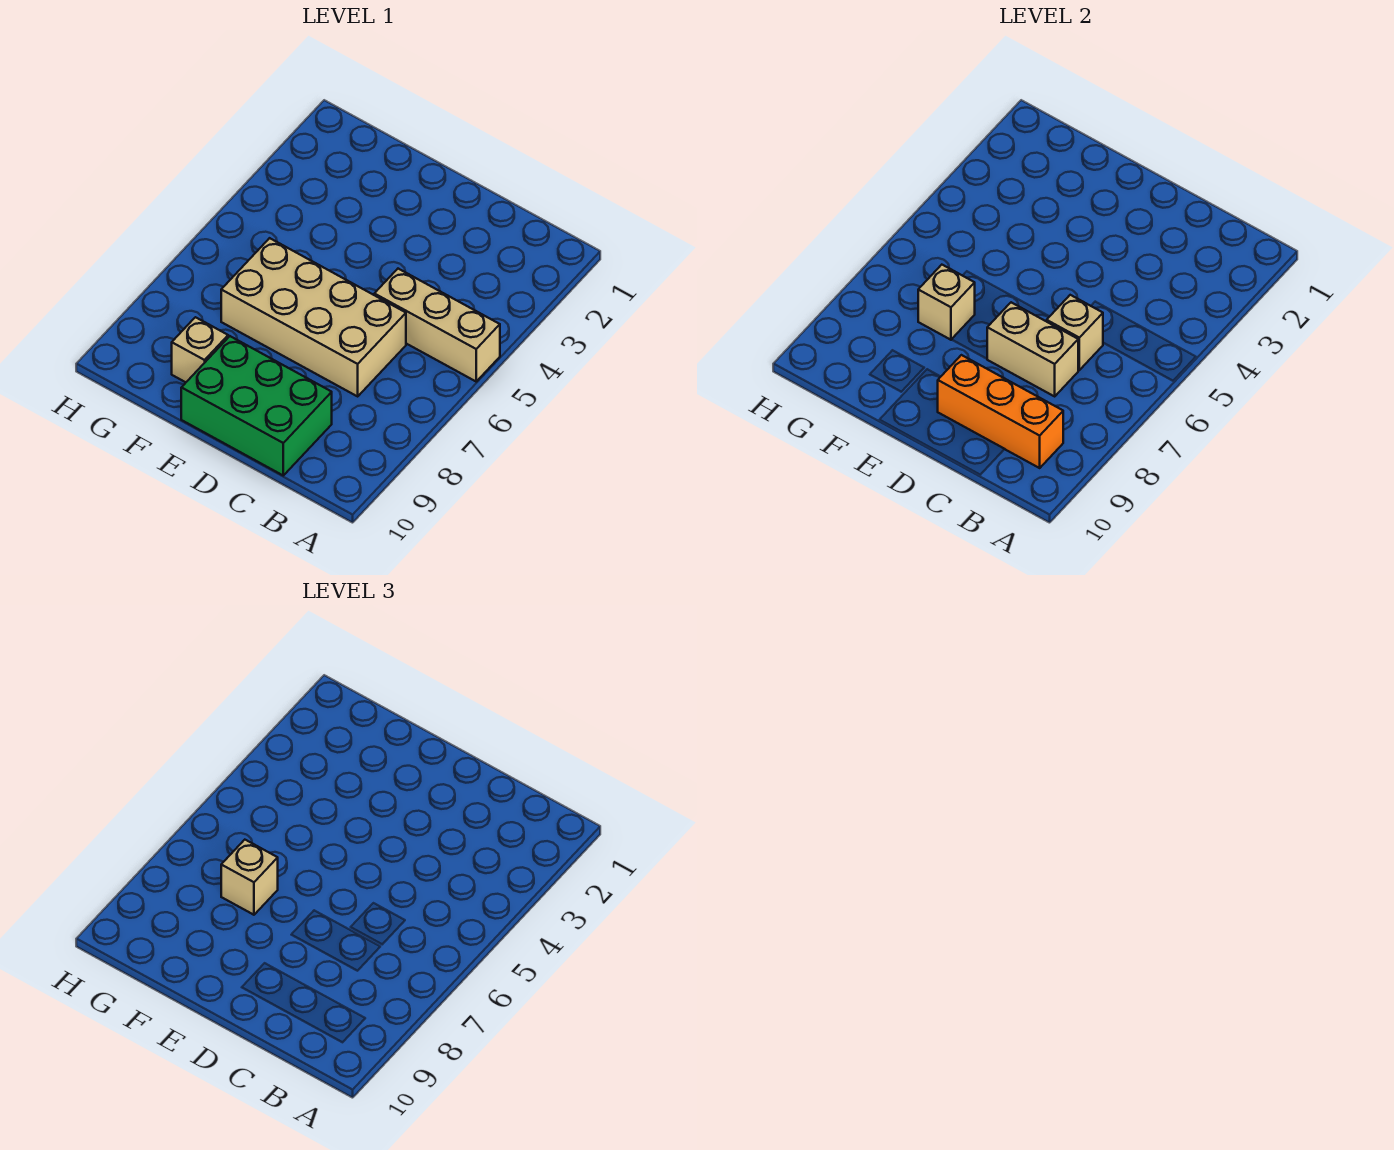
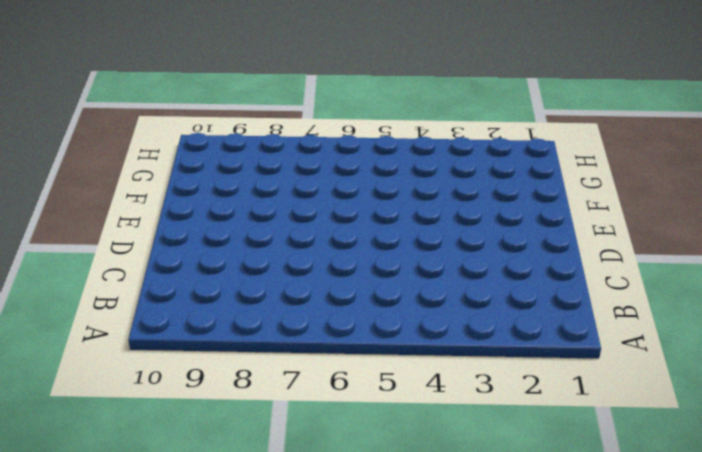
none -> tan brick A5:C5 level 1
none -> tan brick C6:F7 level 1

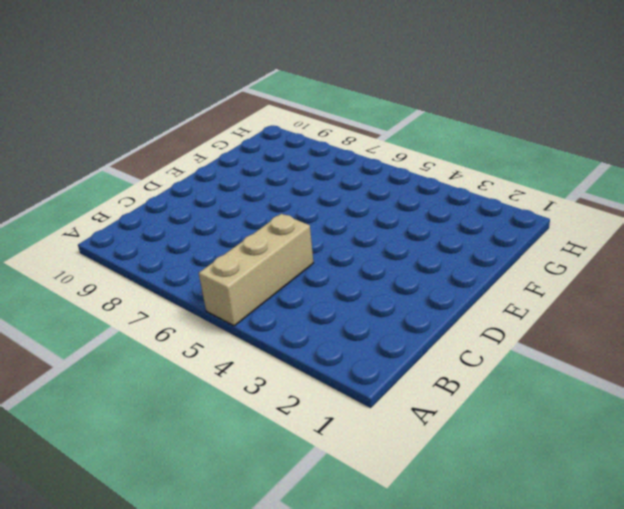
none -> tan brick C6:F7 level 1
none -> green brick C9:E10 level 1

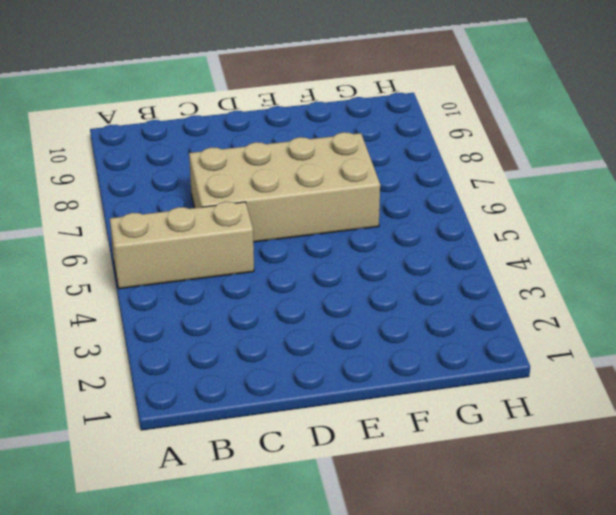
none -> green brick C9:E10 level 1
none -> tan brick F9 level 1

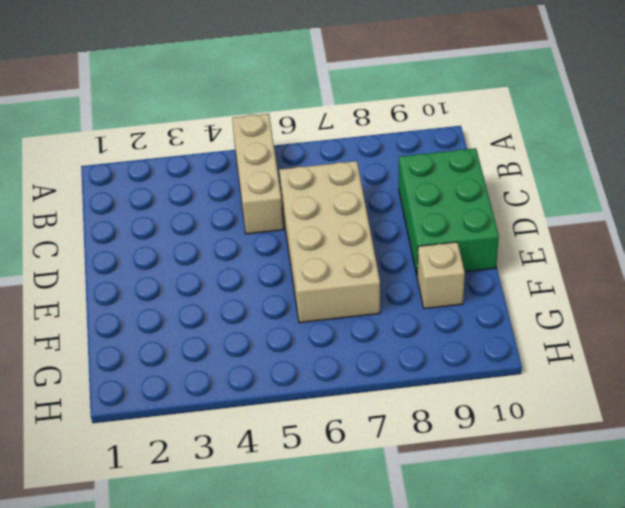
none -> orange brick B9:D9 level 2
none -> tan brick C6 level 2

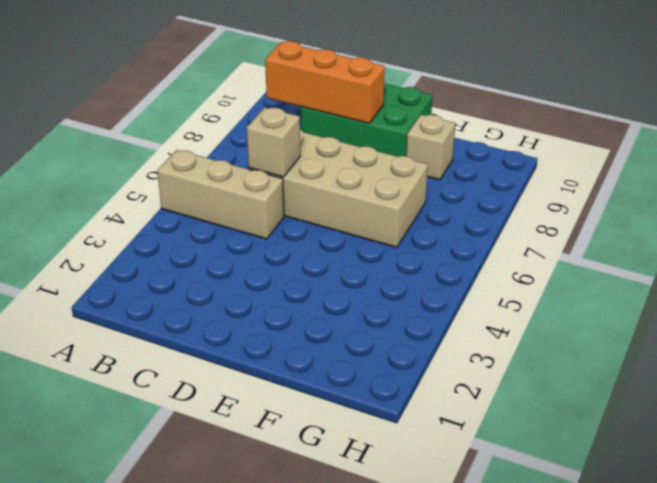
none -> tan brick C7:D7 level 2
none -> tan brick F7 level 2

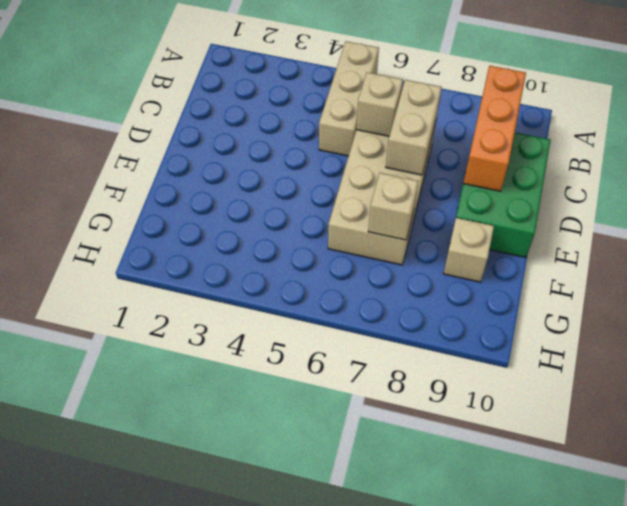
none -> tan brick F7 level 3

